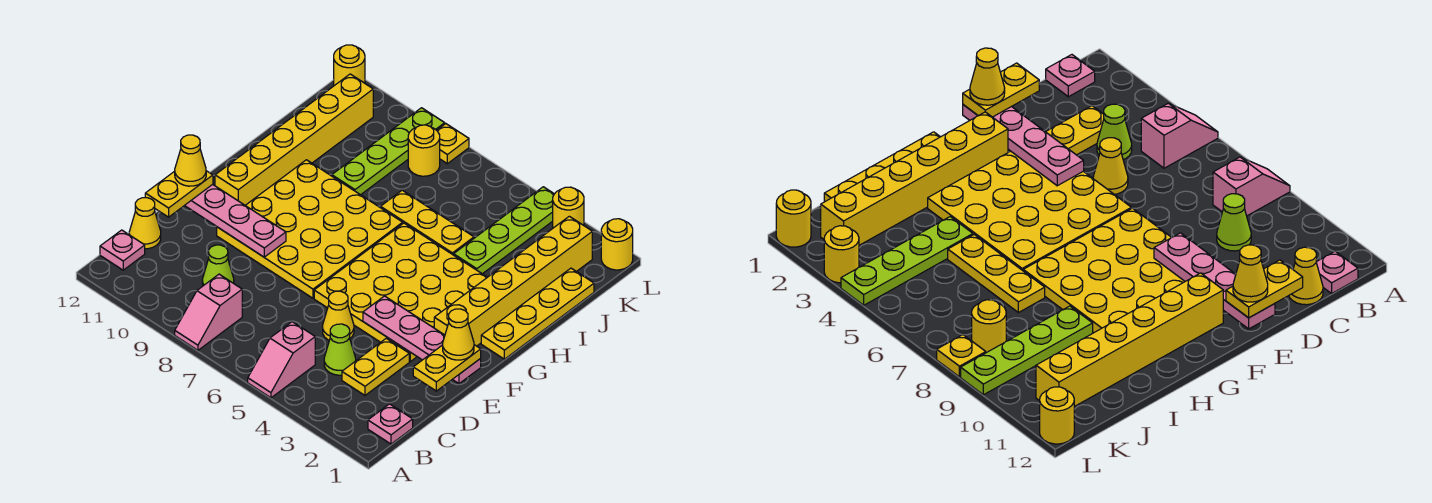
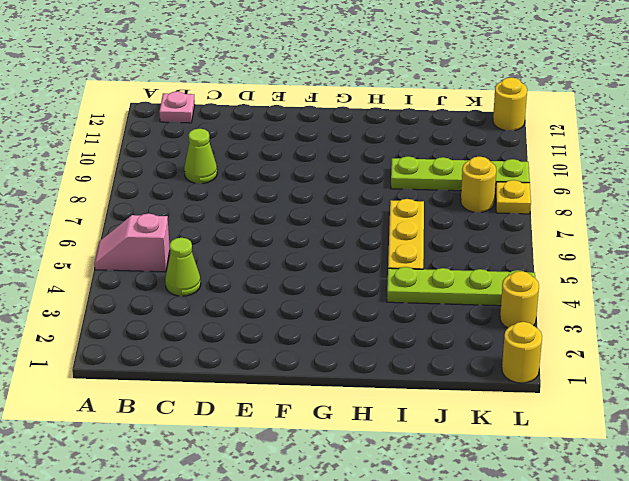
none -> pink slope A8:B8 level 1 top B
none -> pink plate B1 level 1
none -> yellow plate C3:D3 level 1

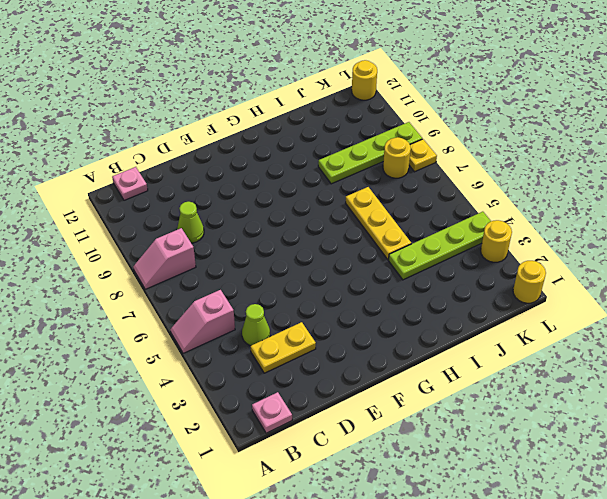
none -> yellow cone C12 level 1
none -> yellow cone D5 level 1
none -> yellow plate E3:H6 level 1

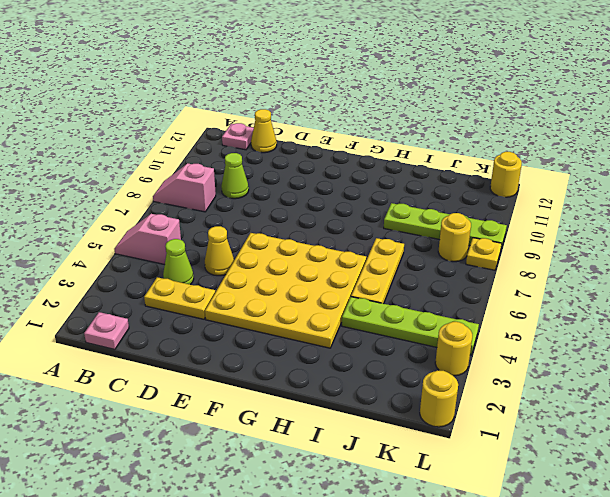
none -> yellow plate E7:H10 level 1
none -> yellow brick F2:K2 level 1
none -> yellow brick F11:K11 level 1

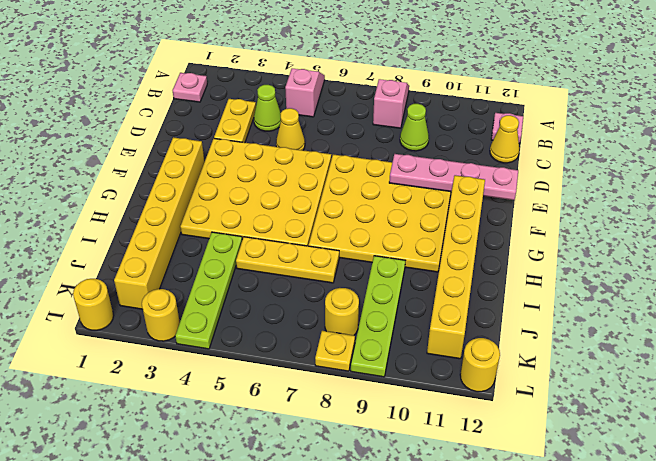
none -> yellow plate G1:J1 level 1
none -> pink plate E1:E4 level 2
none -> yellow plate D1:E1 level 3

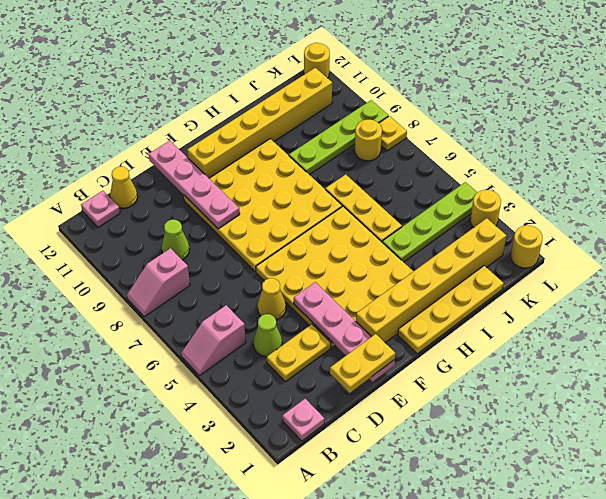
none -> yellow plate D12:E12 level 3
none -> yellow cone E1 level 4
none -> yellow cone E12 level 4

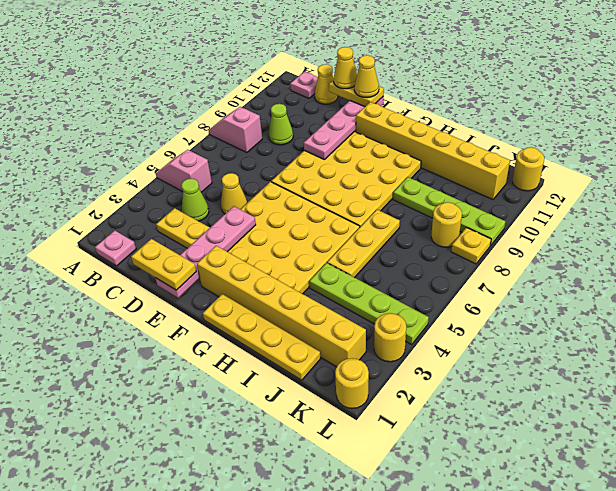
yellow cone D12 level 4 -> yellow cone E1 level 4

